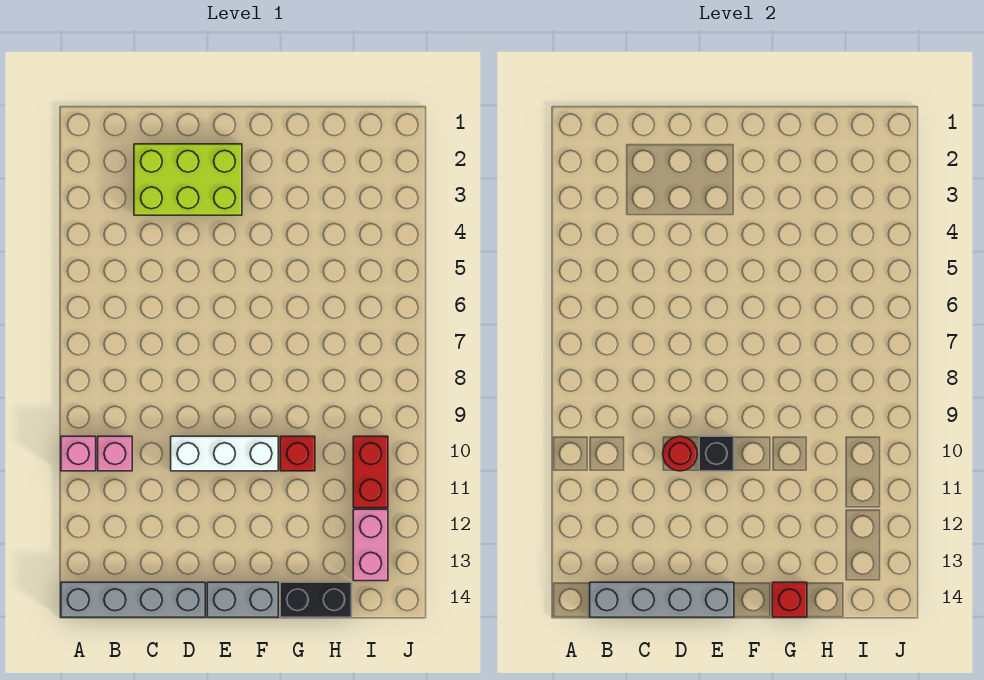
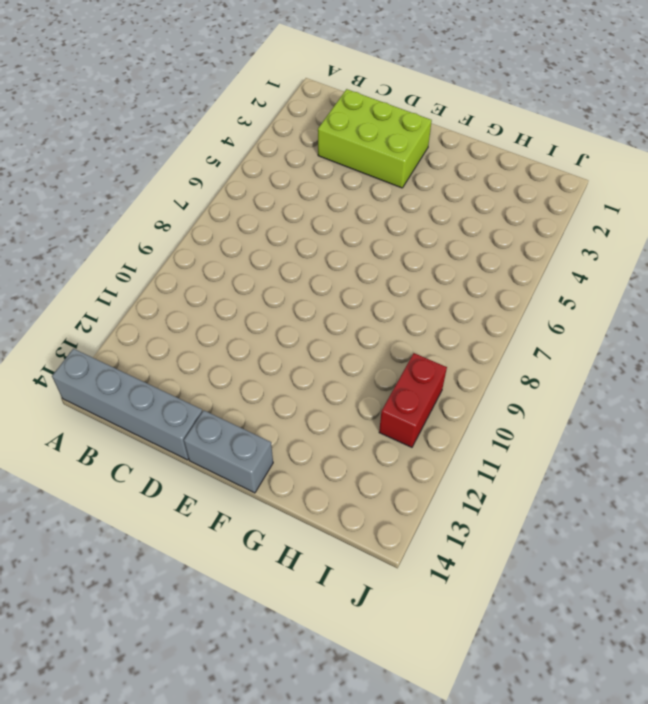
none -> pink brick A10 level 1
none -> pink brick B10 level 1
none -> white brick D10:F10 level 1

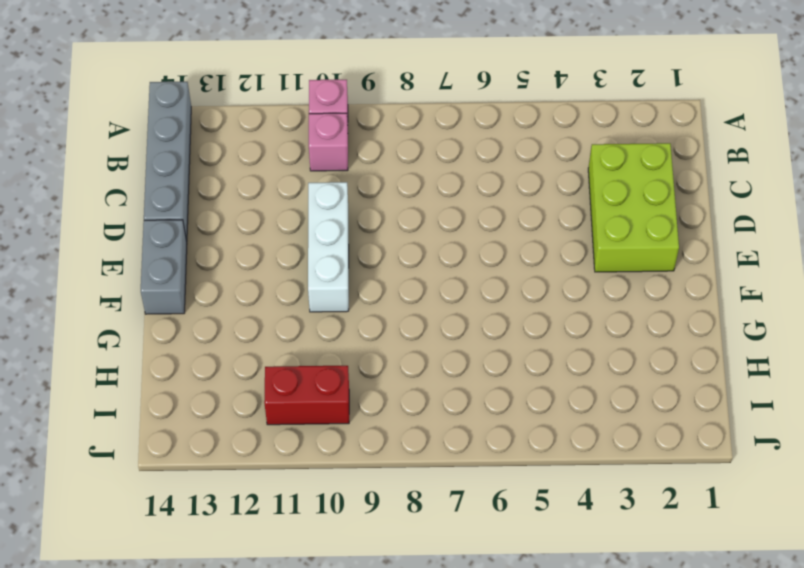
none -> red brick G10 level 1
none -> black brick G14:H14 level 1
none -> pink brick I12:I13 level 1

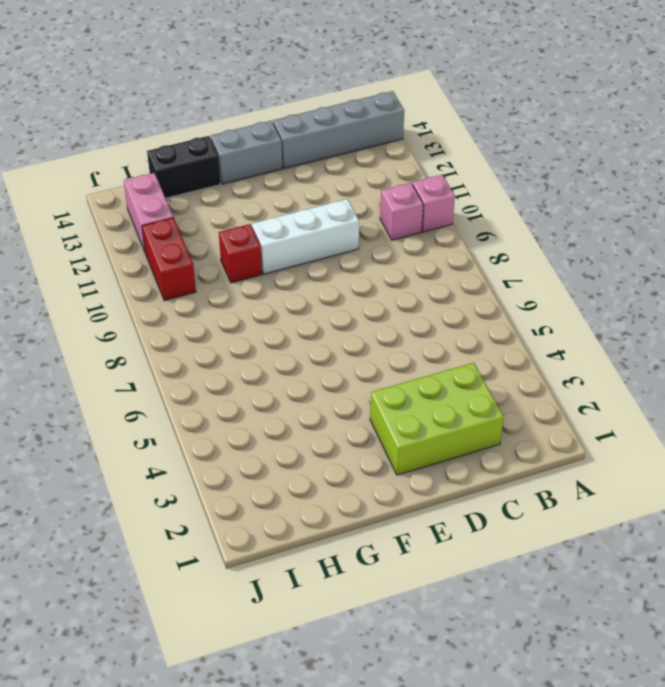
none -> grey brick B14:E14 level 2
none -> red round brick D10 level 2
none -> black brick E10 level 2

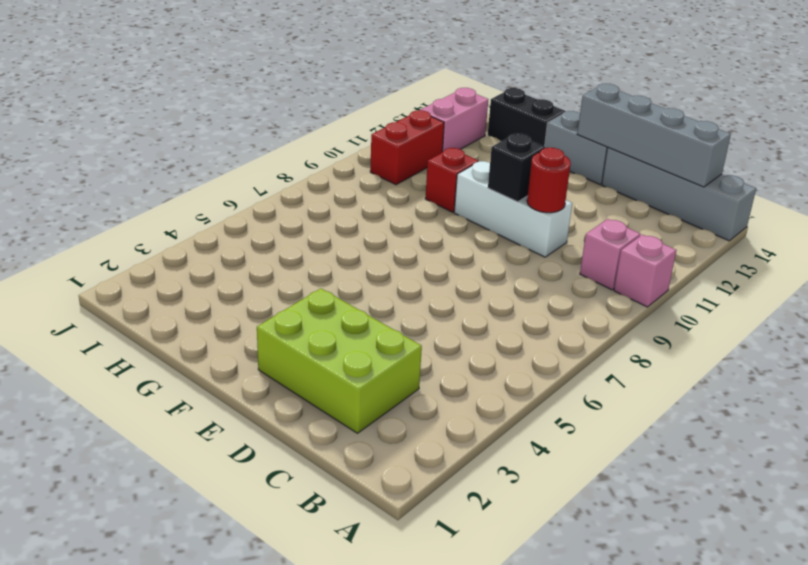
none -> red brick G14 level 2

